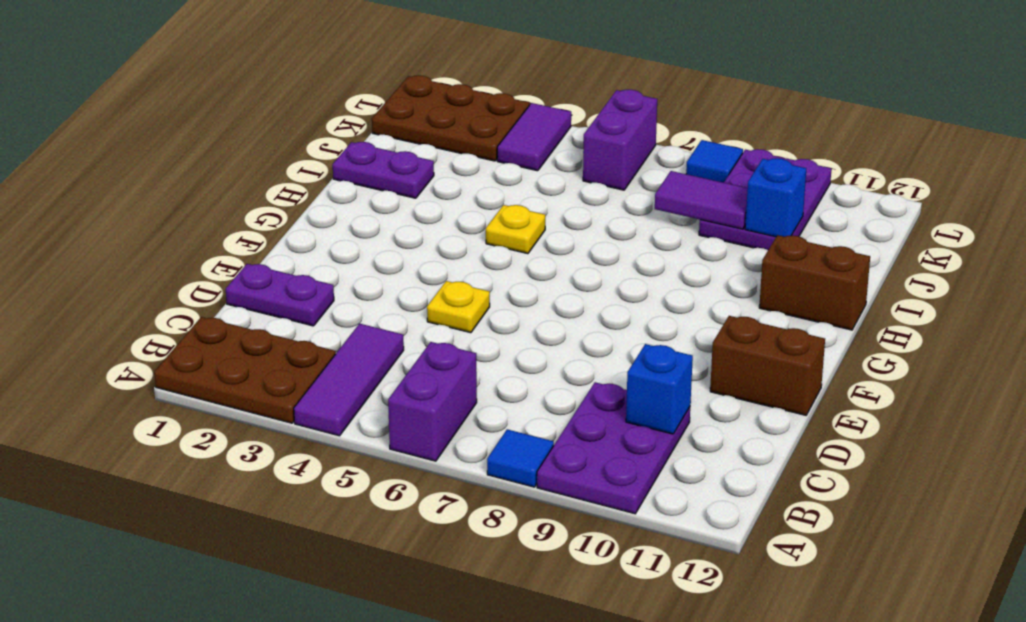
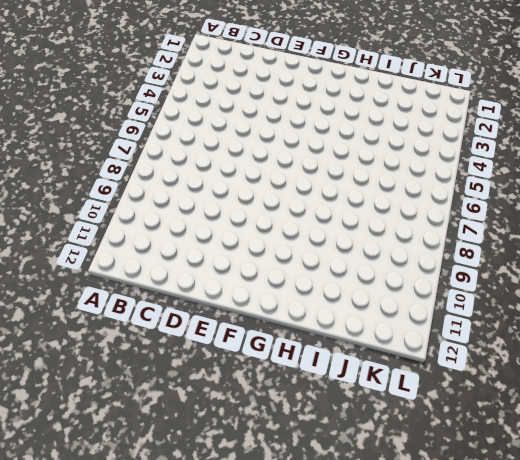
none -> brown plate A1:B3 level 1
none -> purple tile A4:C4 level 1
none -> purple brick A6:B6 level 1

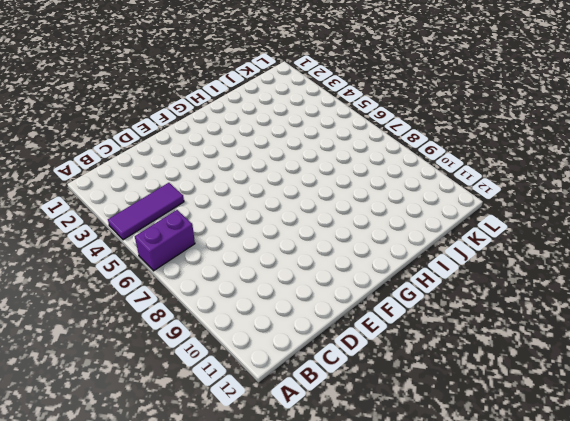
none -> brown plate A1:B3 level 1
none -> blue tile A8 level 1
none -> purple plate A9:C10 level 1

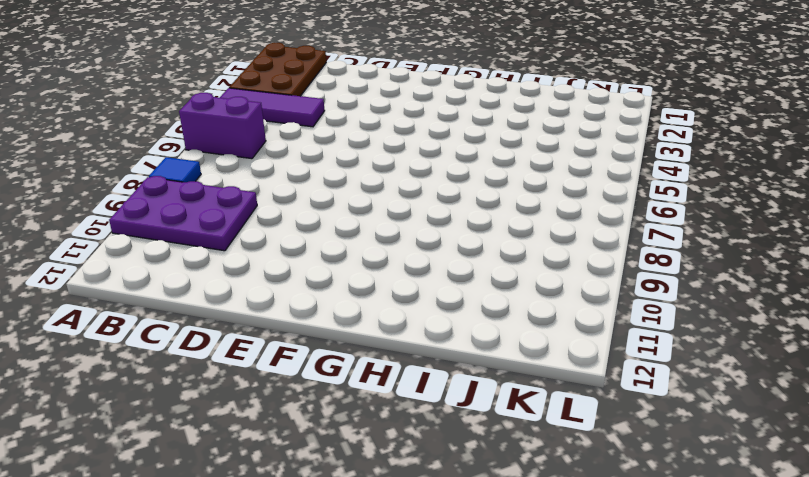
none -> purple plate D1:D2 level 1
none -> yellow plate E5 level 1
none -> brown brick E11:E12 level 1

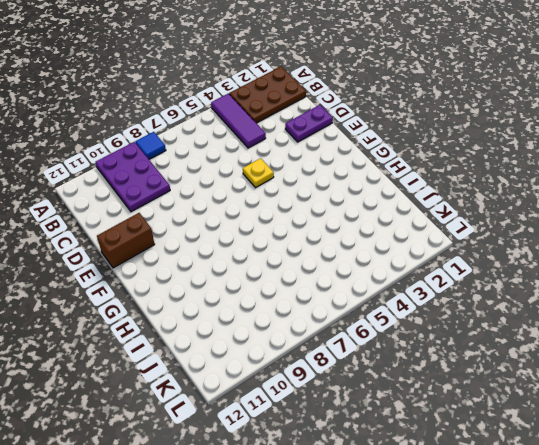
none -> purple brick A6:B6 level 1
none -> yellow plate H5 level 1
none -> brown brick H11:H12 level 1

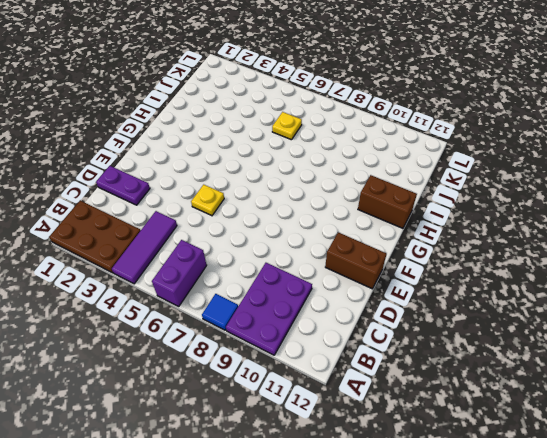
yellow plate J6 level 1 -> yellow plate H5 level 1
none -> purple plate I1:I2 level 1
none -> purple plate J9:L10 level 1
none -> brown plate K1:L3 level 1

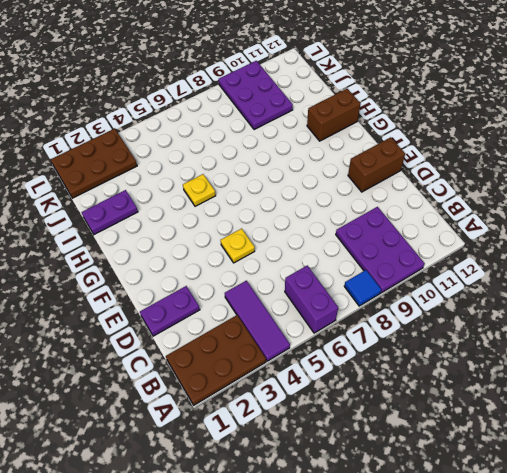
none -> purple tile K4:L4 level 1
none -> purple brick K6:L6 level 1
none -> blue tile L8 level 1

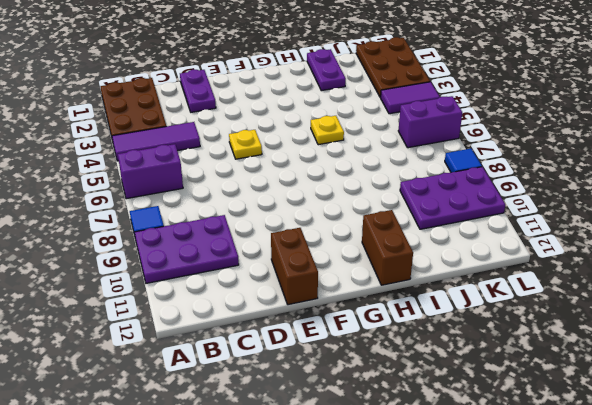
none -> blue brick C10 level 2
none -> purple tile J8:J9 level 2
none -> blue brick J10 level 2

